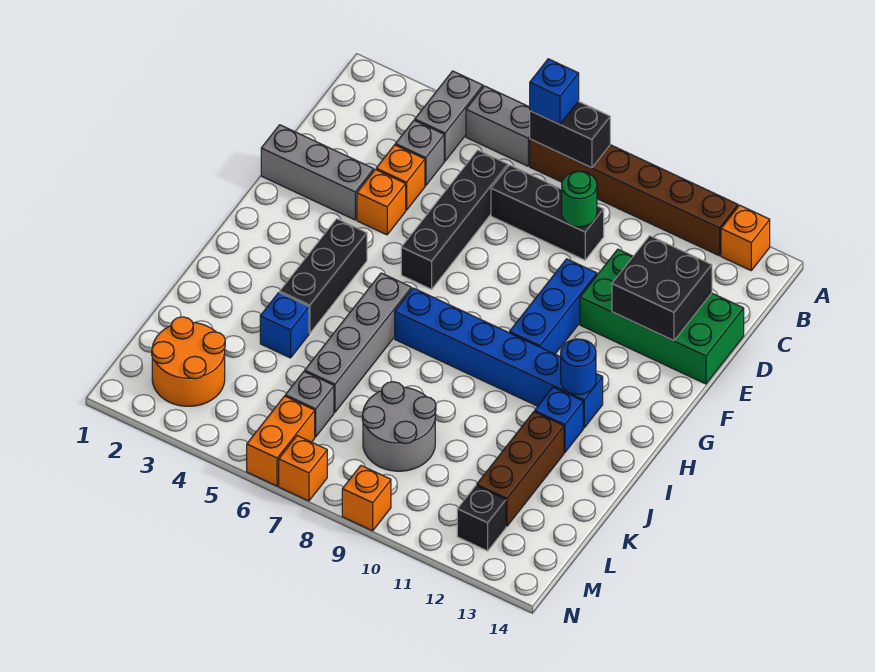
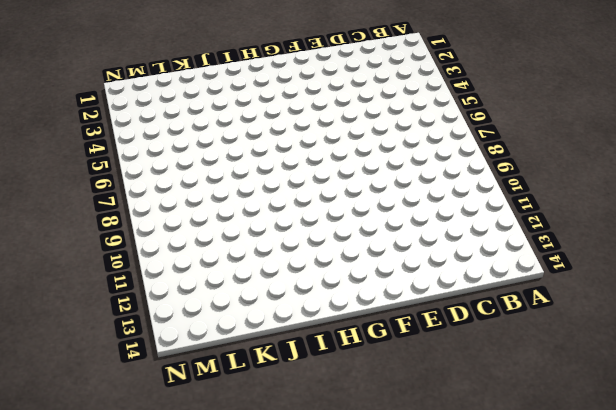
none -> grey brick A4:B4 level 1
none -> grey brick A5:A6 level 1
none -> brown brick A7:A12 level 1
none -> orange brick A13 level 1

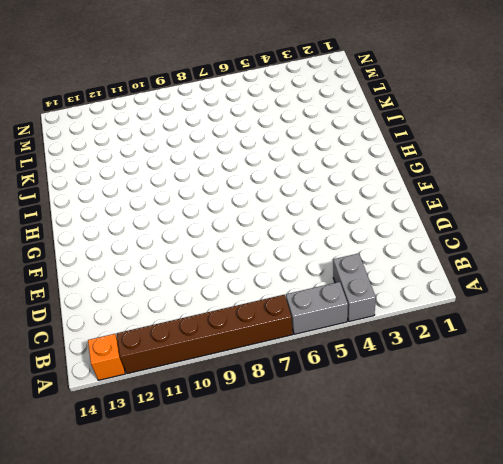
none -> grey brick C4 level 1
none -> black brick C6:F6 level 1
none -> black brick C7:C9 level 1
none -> orange brick D4 level 1

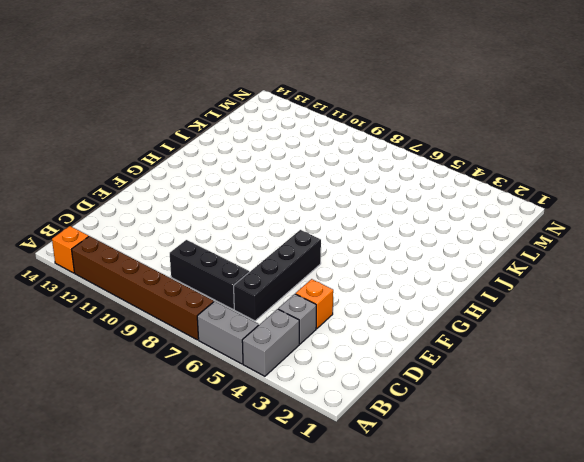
none -> green brick D11:E14 level 1
none -> grey brick E1:E3 level 1
none -> orange brick E4 level 1
none -> blue brick E10:G10 level 1

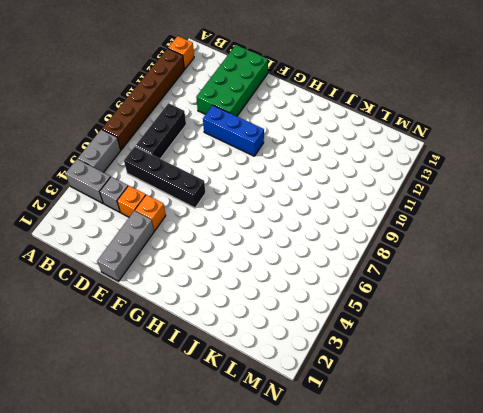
none -> black brick G4:I4 level 1
none -> grey brick H6:K6 level 1
none -> blue brick H7:H12 level 1
none -> blue brick I12 level 1

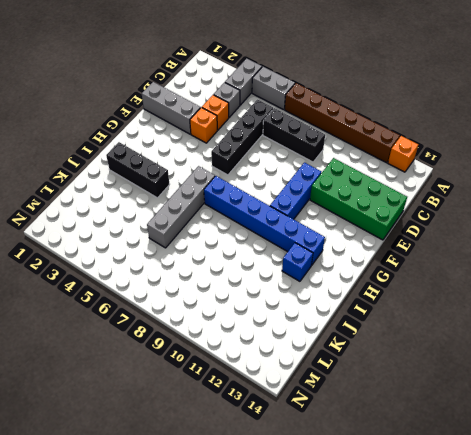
black brick I2:I4 level 1 -> black brick G4:I4 level 1
none -> blue brick J4 level 1
none -> brown brick J12:L12 level 1
none -> grey round brick K8:L9 level 1
none -> orange round brick L2:M3 level 1

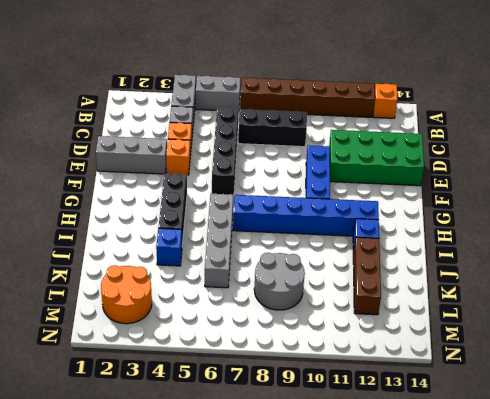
none -> grey brick L6 level 1
none -> orange brick M6:N6 level 1
none -> black brick M12 level 1
none -> orange brick N7 level 1

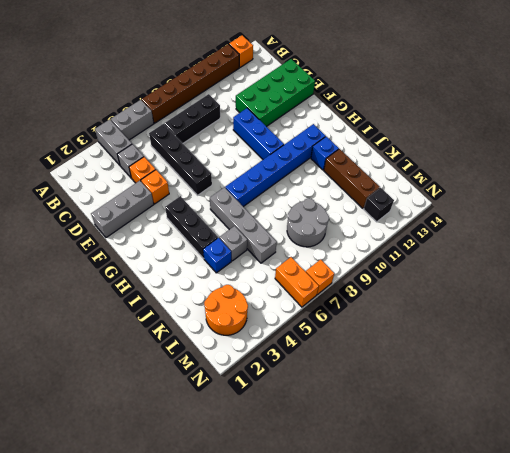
grey brick J5 level 1 -> grey brick L6 level 1
none -> orange brick N9 level 1
none -> black brick A7:A8 level 2
none -> green round brick C9 level 2
none -> black brick D12:E13 level 2

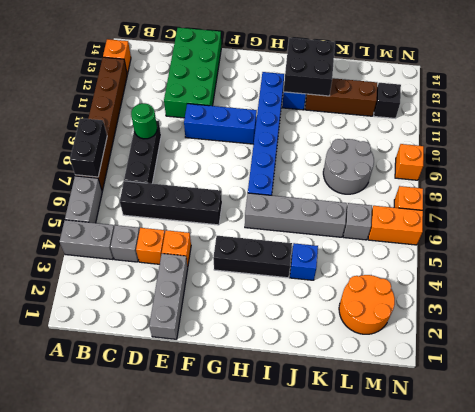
black brick I12:J13 level 2 -> black brick D12:E13 level 2
none -> blue round brick H12 level 2
none -> blue brick A7 level 3

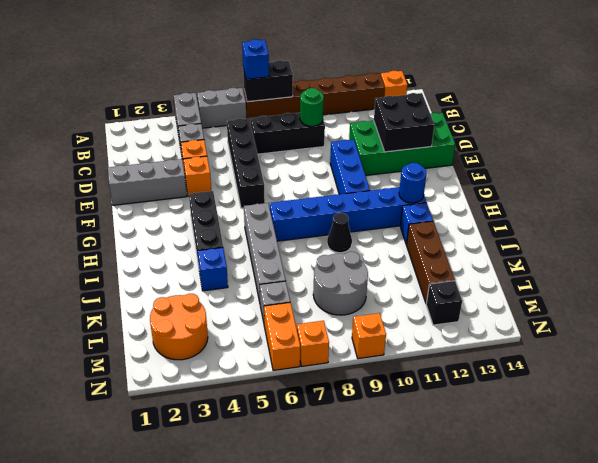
black cone I9 level 1 -> none

